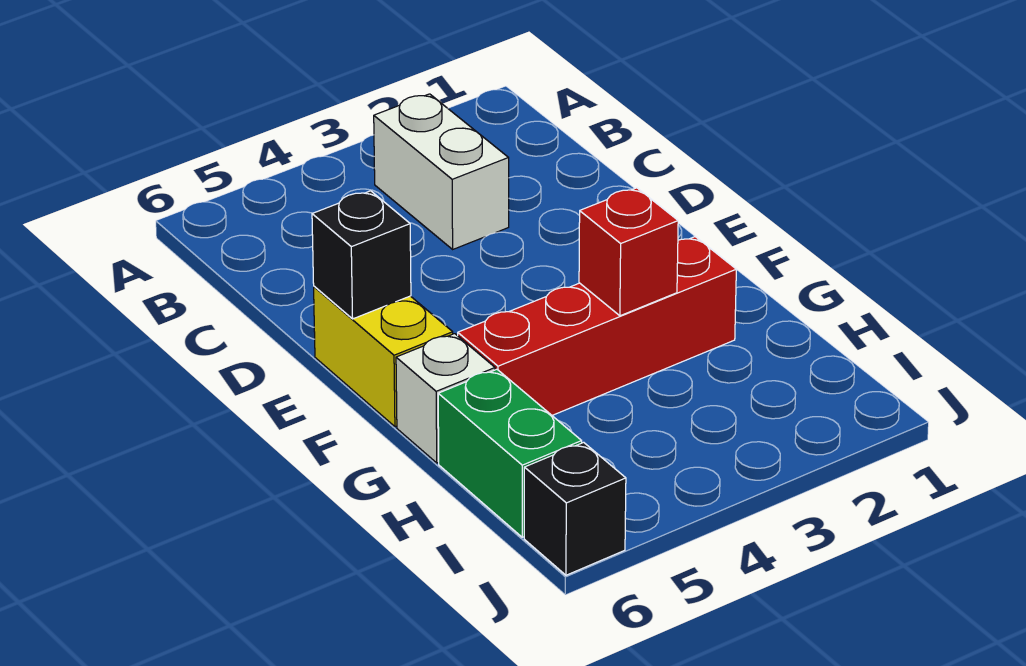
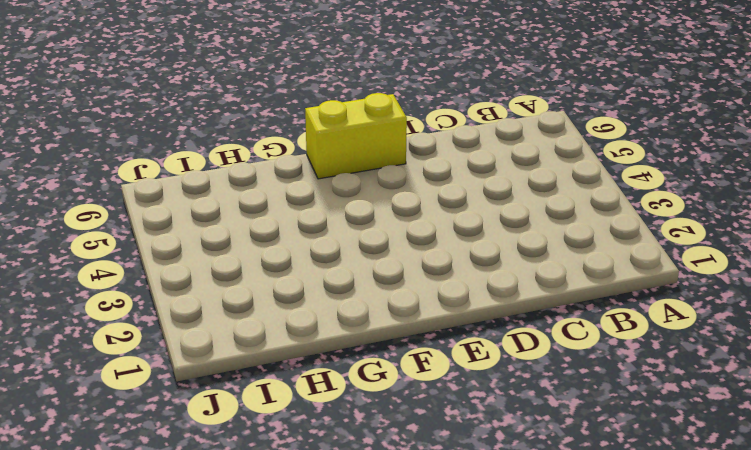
none -> white brick B3:C3 level 1
none -> red brick G2:G5 level 1

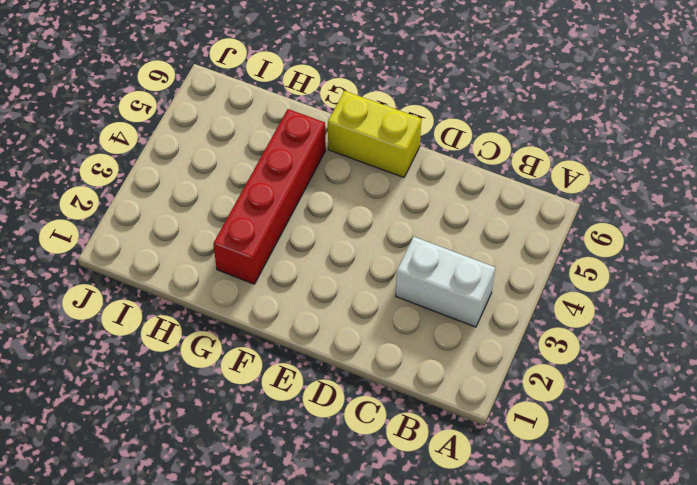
none -> white brick G6 level 1
none -> green brick H6:I6 level 1

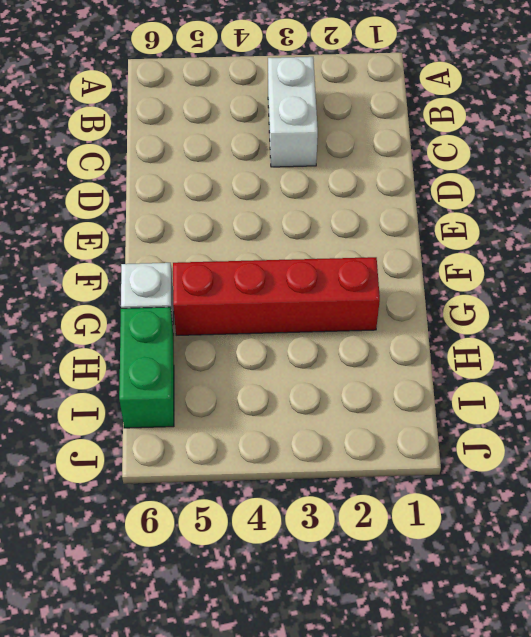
none -> yellow brick E6:F6 level 1
none -> black brick J6 level 1

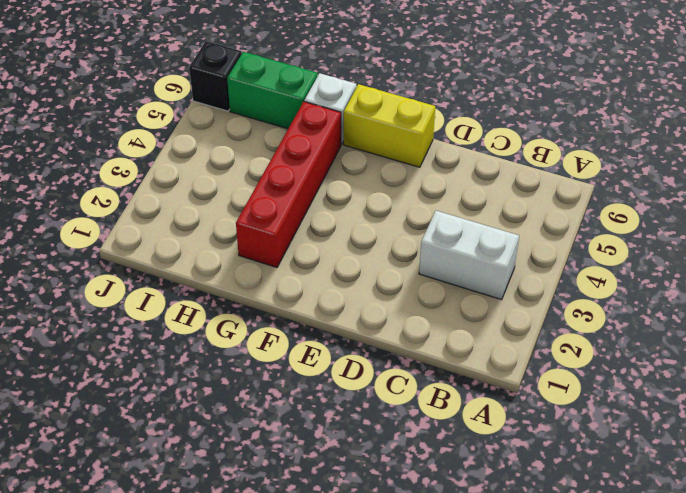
none -> black brick E6 level 2
none -> red brick G3 level 2

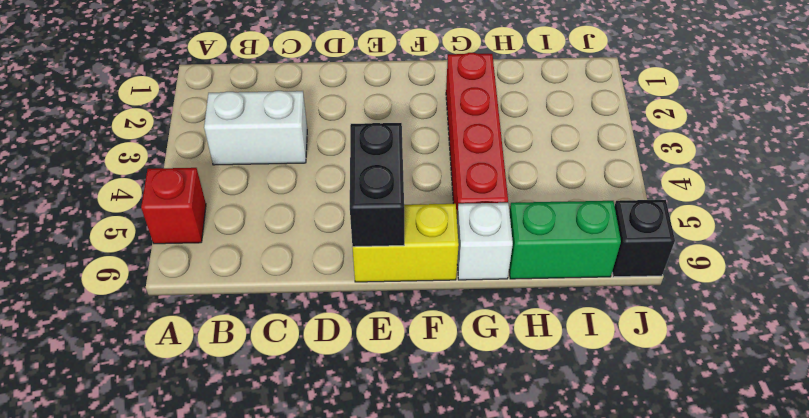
red brick A5 level 1 -> red brick G3 level 2
black brick E5:E6 level 2 -> black brick E6 level 2

